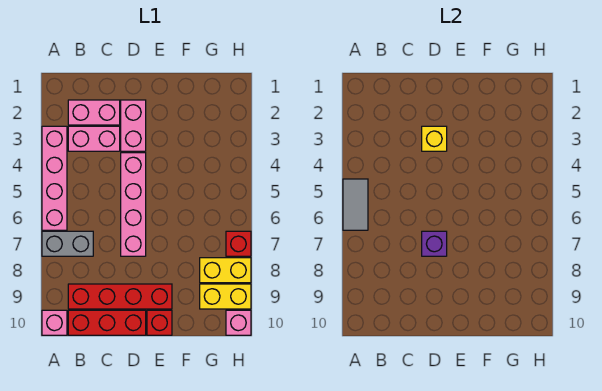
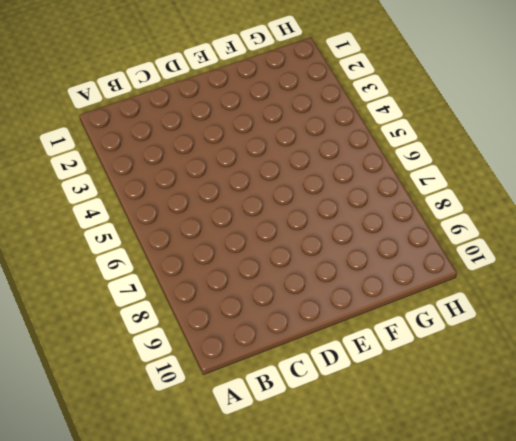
none -> pink brick A3:A6 level 1
none -> grey brick A7:B7 level 1
none -> pink brick A10 level 1

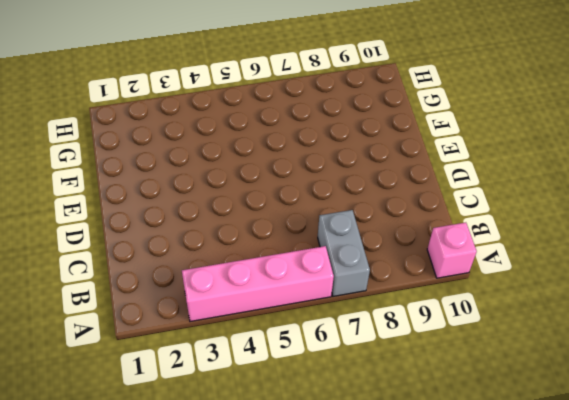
none -> pink brick B2:C2 level 1
none -> pink brick B3:C3 level 1
none -> red brick B9:E9 level 1

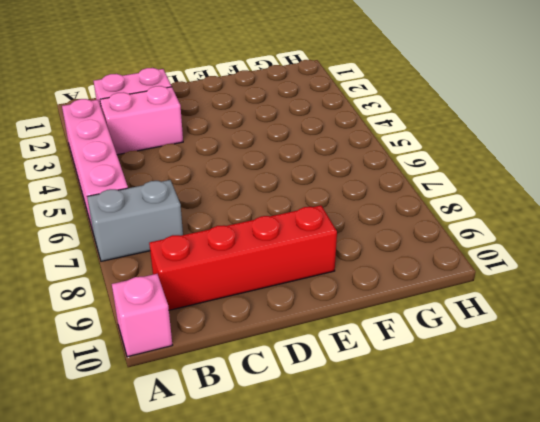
none -> red brick B10:D10 level 1
none -> pink brick D2:D3 level 1
none -> pink brick D4:D7 level 1

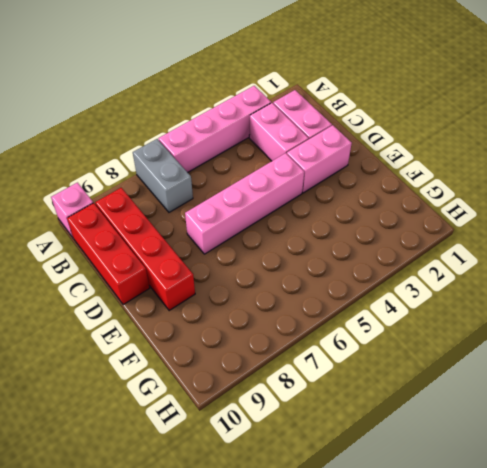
none -> red brick E10 level 1
none -> yellow brick G8:H8 level 1
none -> yellow brick G9:H9 level 1

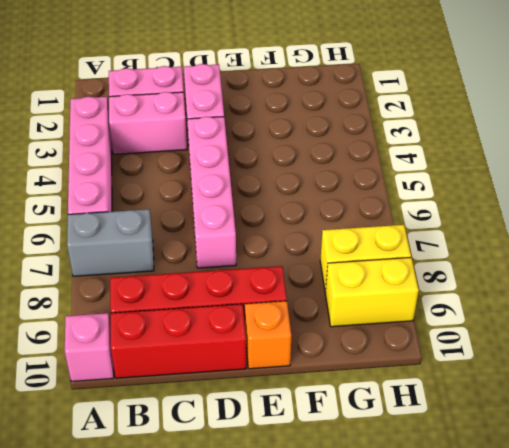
orange brick E10 level 1 -> red brick E10 level 1
none -> red brick H7 level 1
none -> pink brick H10 level 1
none -> grey tile A5:A6 level 2

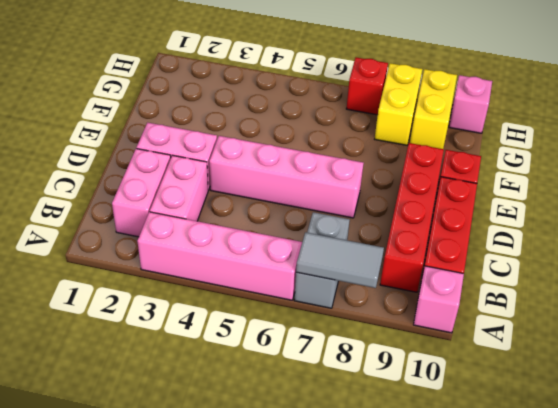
grey tile A7:A8 level 2 -> grey tile A5:A6 level 2
none -> yellow brick D3 level 2
none -> purple brick D7 level 2

